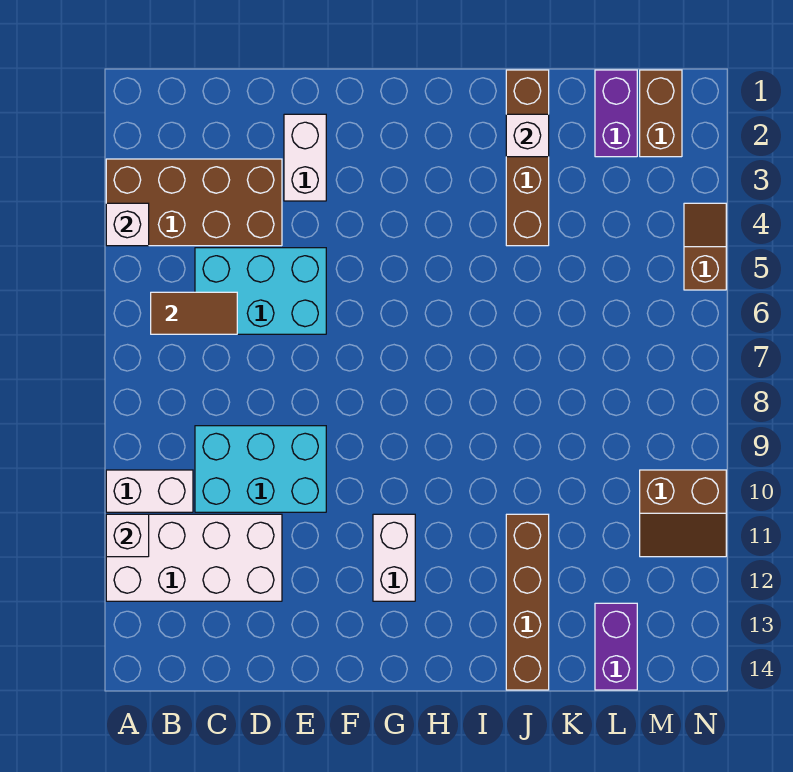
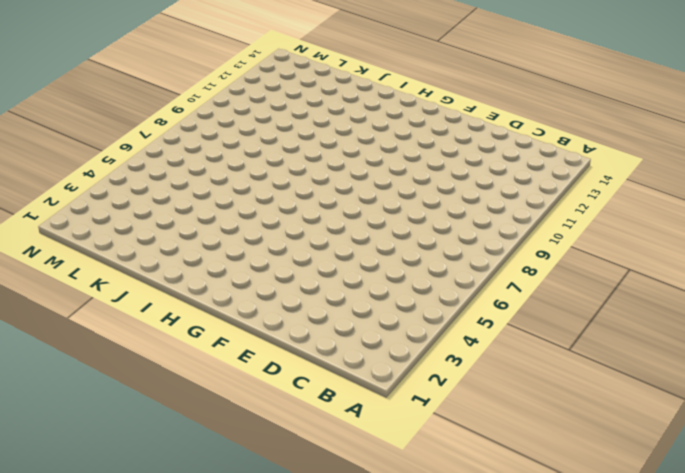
none -> brown brick A3:D4 level 1
none -> white brick A10:B10 level 1
none -> white brick A11:D12 level 1

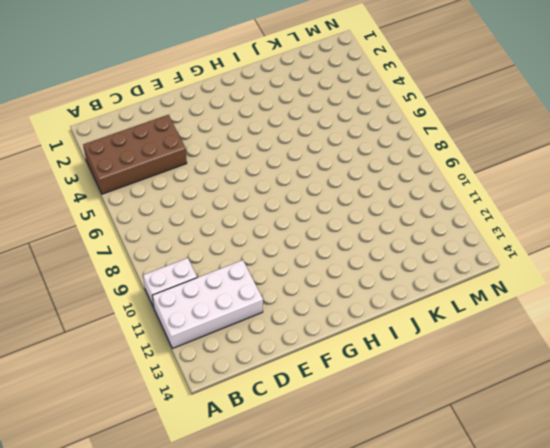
none -> cyan brick C5:E6 level 1
none -> cyan brick C9:E10 level 1
none -> white brick E2:E3 level 1

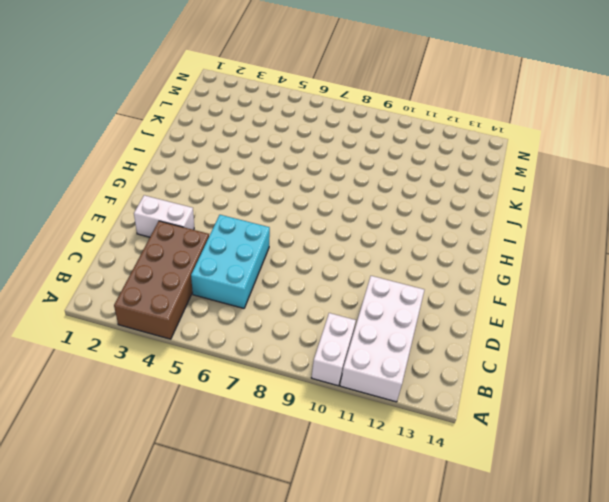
none -> cyan brick C9:E10 level 1
none -> white brick G11:G12 level 1
none -> brown brick J1:J4 level 1

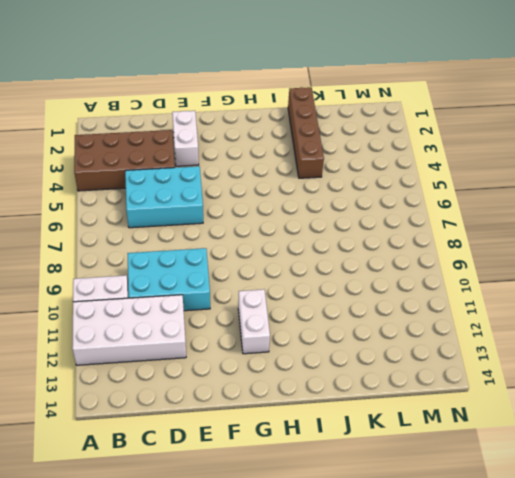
none -> brown brick J11:J14 level 1
none -> purple brick L1:L2 level 1
none -> purple brick L13:L14 level 1

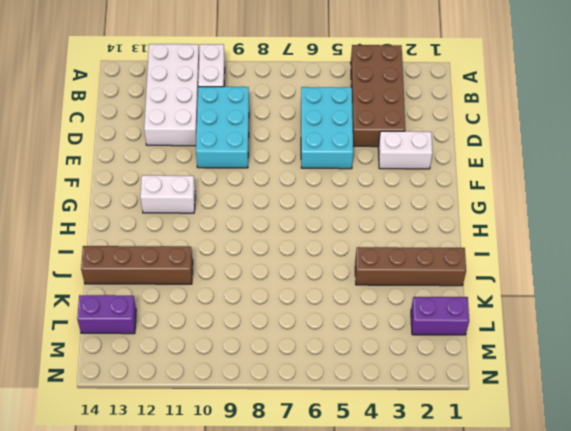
none -> brown brick M1:M2 level 1
none -> brown slope M10:N11 level 1 top 10
none -> brown slope N4:N5 level 1 top 5

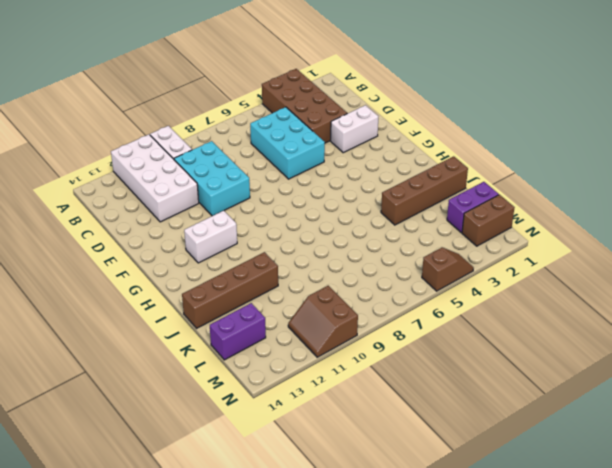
none -> white brick A4 level 2
none -> white brick A11 level 2
none -> brown tile B6:C6 level 2

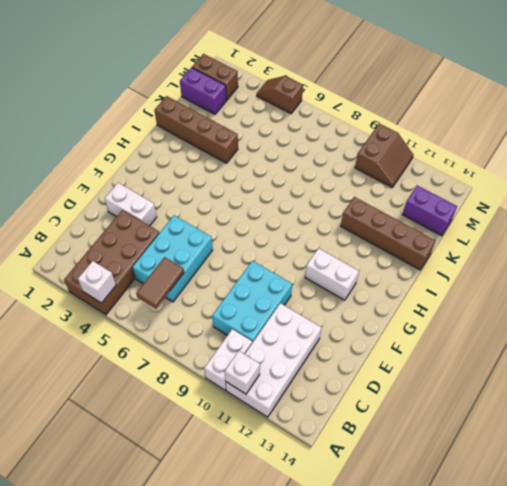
none -> white brick J2 level 2

